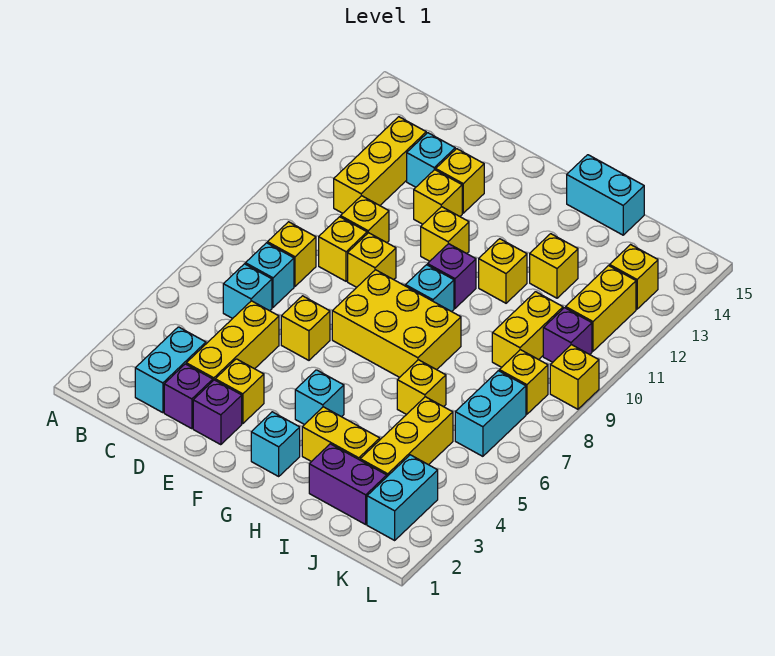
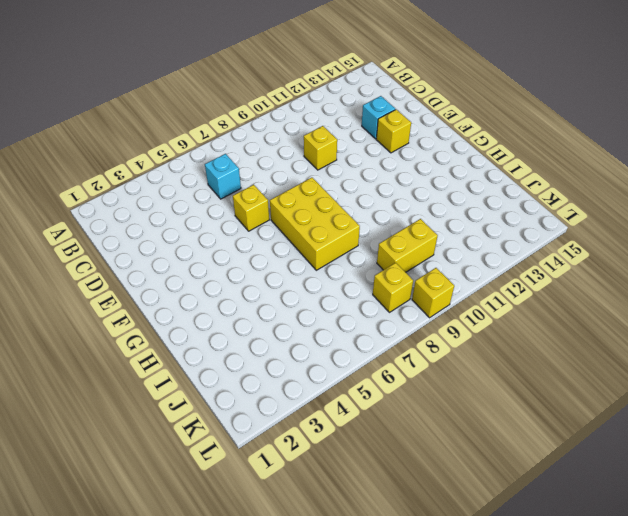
none -> cyan brick C2:C3 level 1
none -> cyan brick C7 level 1
none -> yellow brick C8 level 1
none -> yellow brick C11:C13 level 1

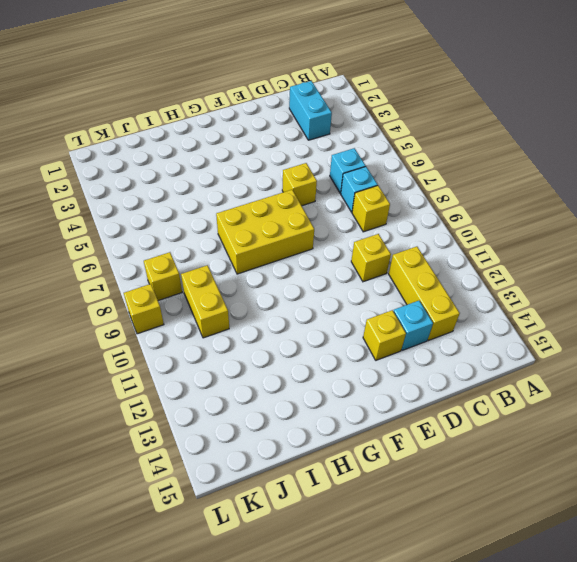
none -> purple brick D2 level 1
none -> yellow brick D3:D5 level 1
none -> yellow brick D9 level 1
none -> purple brick E2 level 1

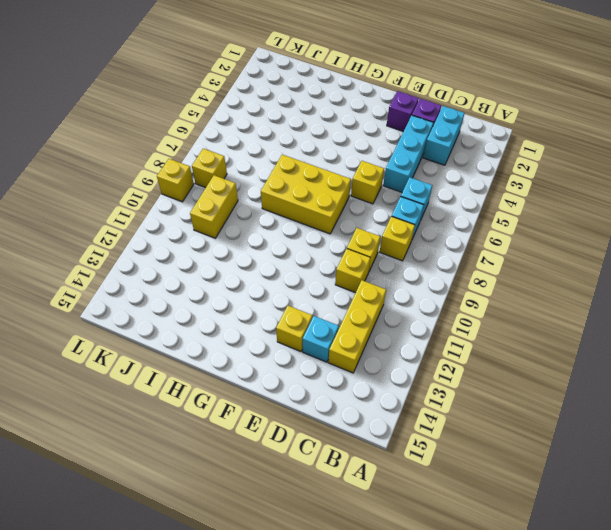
cyan brick D3:D5 level 1 -> yellow brick D3:D5 level 1
none -> yellow brick E3 level 1
none -> yellow brick E9 level 1
none -> yellow brick E12 level 1
none -> yellow brick F11 level 1

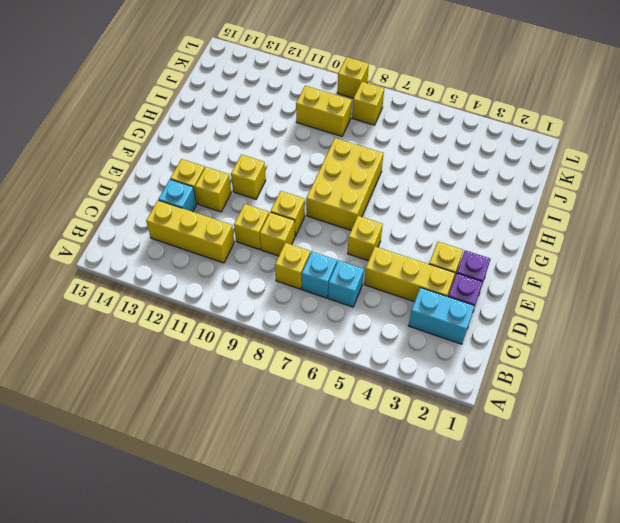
none -> cyan brick G2 level 1
none -> cyan brick G4 level 1
none -> cyan brick G9 level 1
none -> purple brick G10 level 1

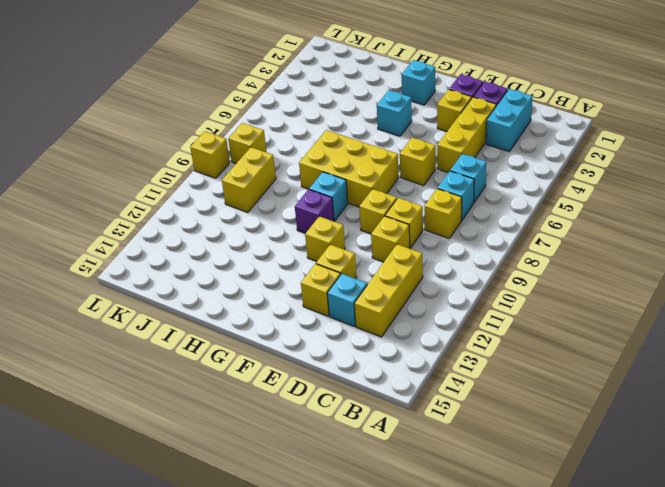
none -> yellow brick H3:I3 level 1
none -> yellow brick H11 level 1
none -> cyan brick H15:I15 level 1
none -> purple brick I2:J2 level 1

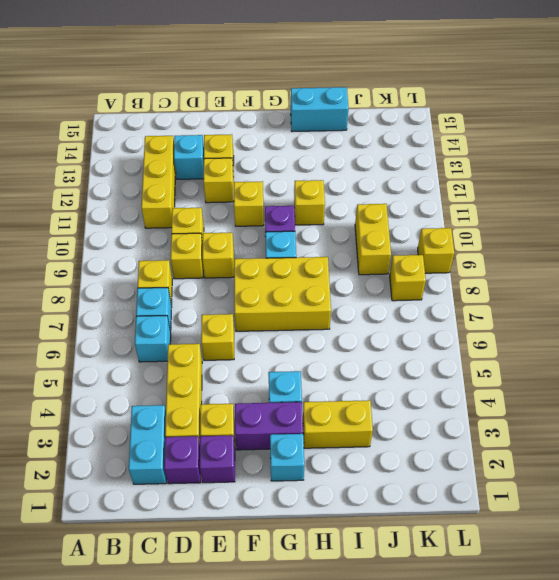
purple brick F3:G3 level 1 -> purple brick I2:J2 level 1
none -> yellow brick I6 level 1
none -> yellow brick I12 level 1
none -> yellow brick J3:J5 level 1
none -> cyan brick K2:K3 level 1

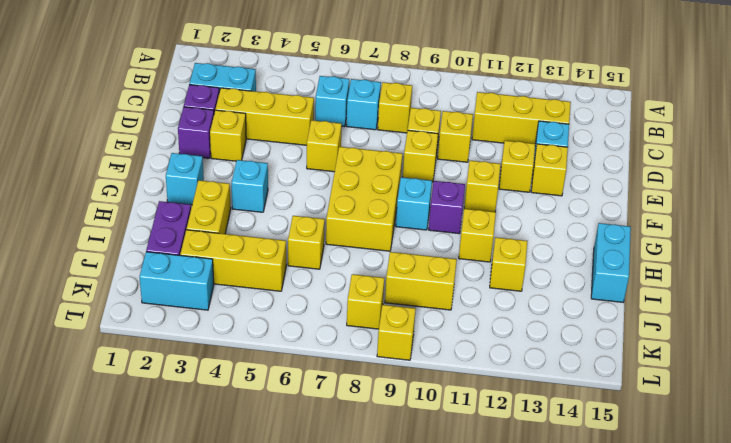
none -> cyan brick K6:K7 level 1
none -> purple brick K10 level 1
none -> yellow brick K11:K12 level 1
none -> yellow brick K13 level 1

